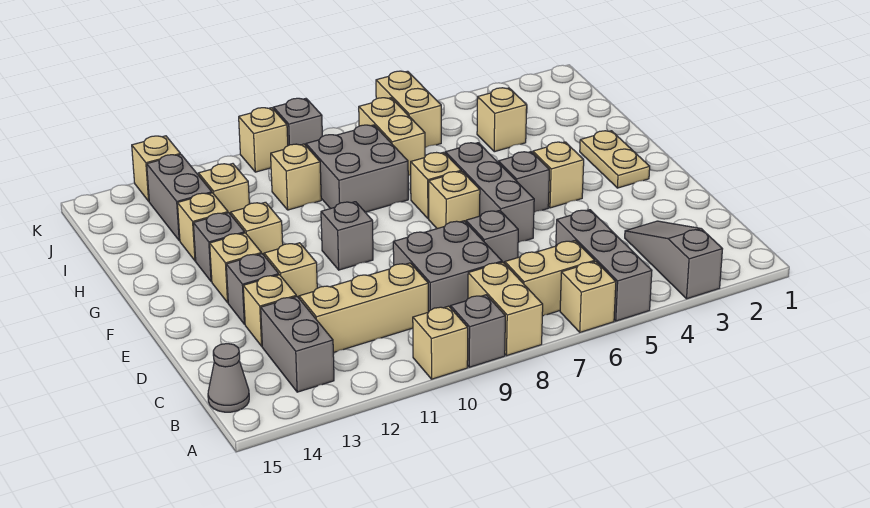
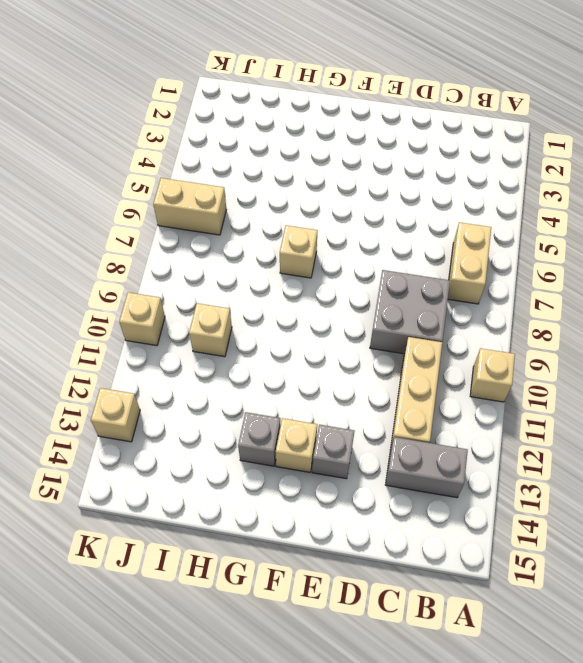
none -> grey slope A3:C3 level 1 top A
none -> grey brick A5:C5 level 1
none -> tan brick A6 level 1
none -> tan brick A8:B8 level 1

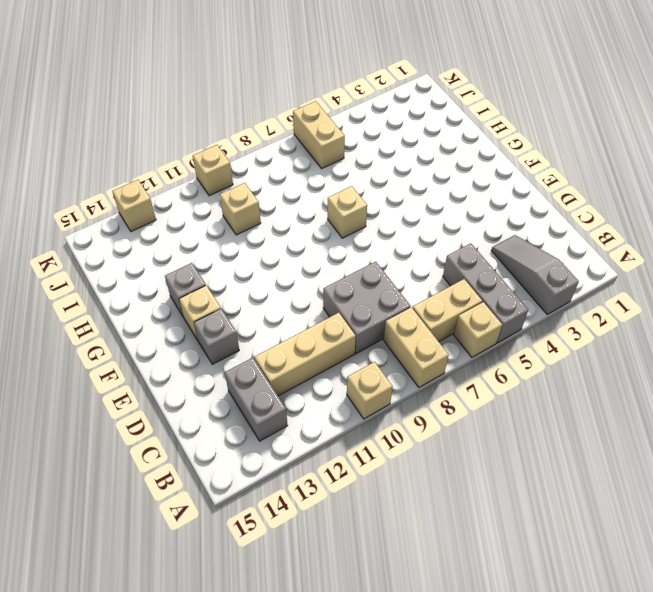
none -> grey brick A9 level 1
none -> grey cone B15 level 1
none -> grey brick D7 level 1
none -> tan brick D13 level 1

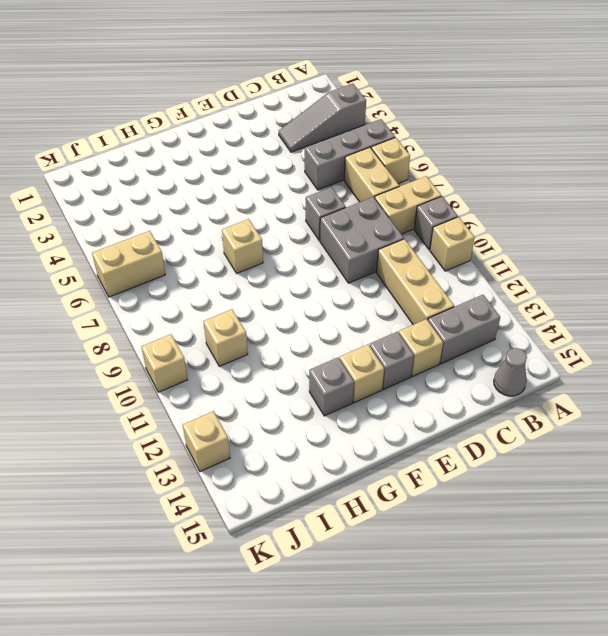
none -> grey brick E6:G6 level 1
none -> tan brick E12 level 1
none -> tan plate F2:G2 level 1
none -> tan brick F4 level 1

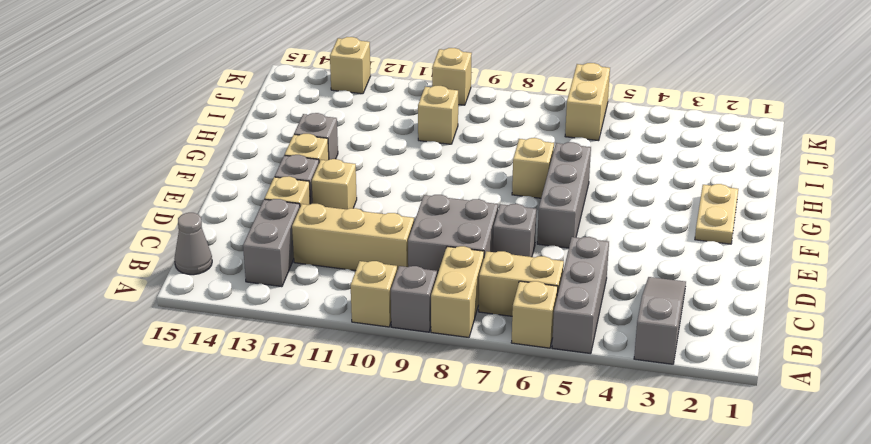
none -> tan brick F4 level 1
none -> grey brick F5 level 1
none -> tan brick F7 level 1
none -> grey brick F10 level 1

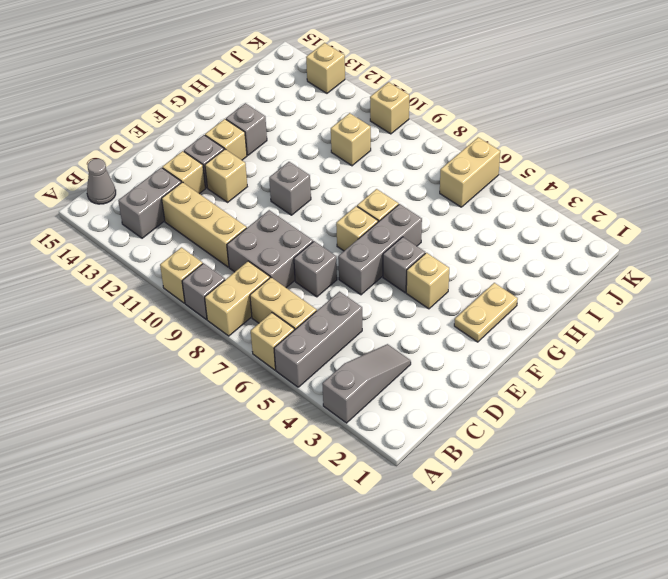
none -> tan brick G12 level 1
none -> grey brick H8:I9 level 1
none -> tan brick H13 level 1
none -> tan brick I4 level 1

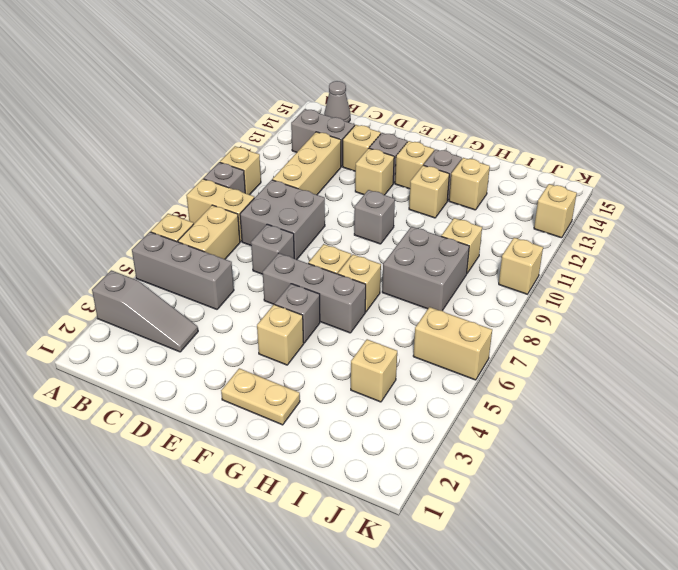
none -> tan brick I7:J7 level 1
none -> tan brick I12 level 1
none -> grey brick I13:J13 level 1
none -> grey brick K9 level 1

